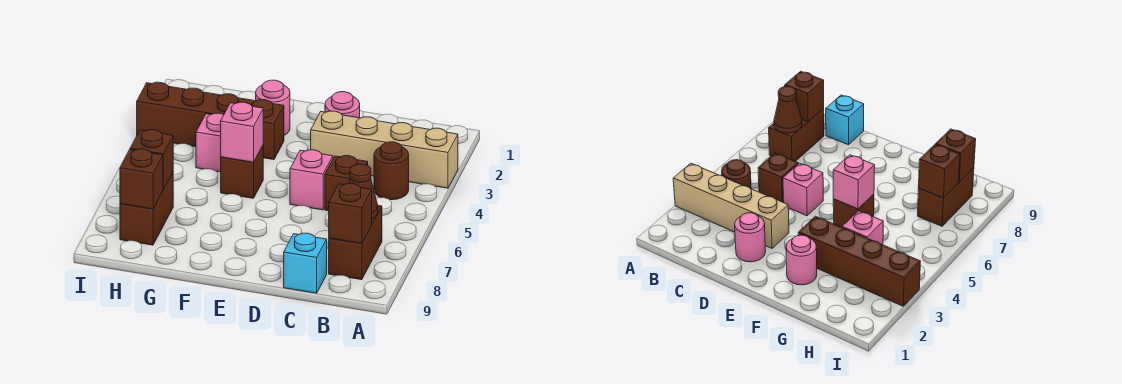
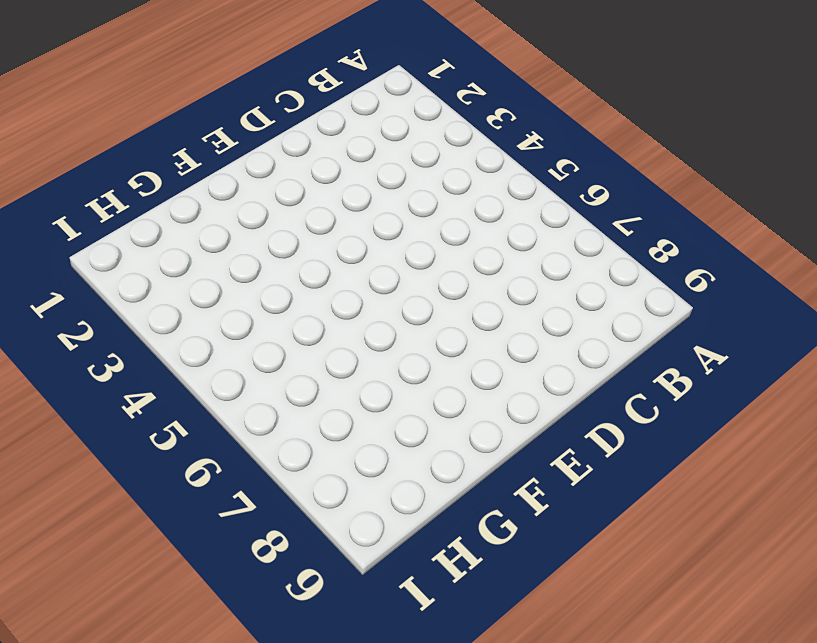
none -> tan brick A3:D3 level 1
none -> brown round brick B4 level 1
none -> brown brick B7:B8 level 1

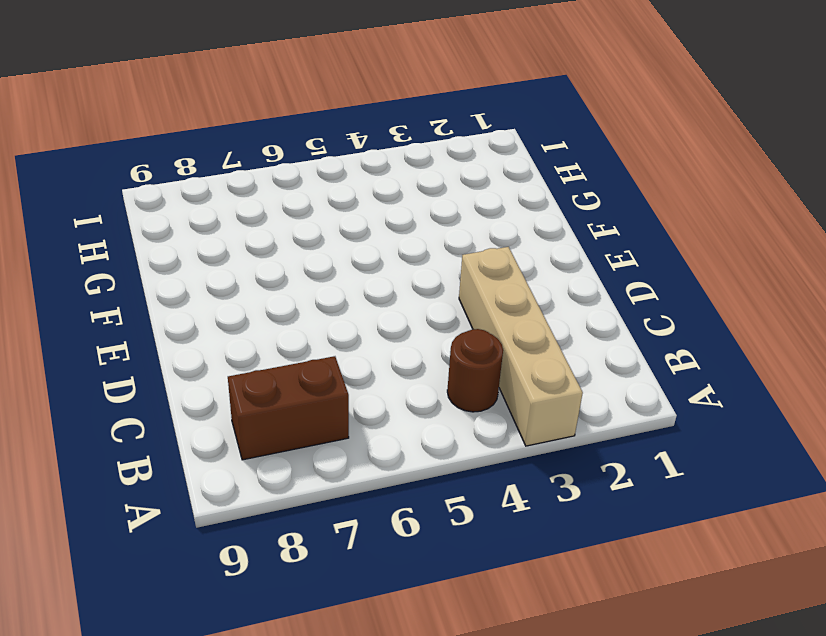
none -> brown brick C5 level 1
none -> cyan brick C9 level 1
none -> pink round brick D2 level 1

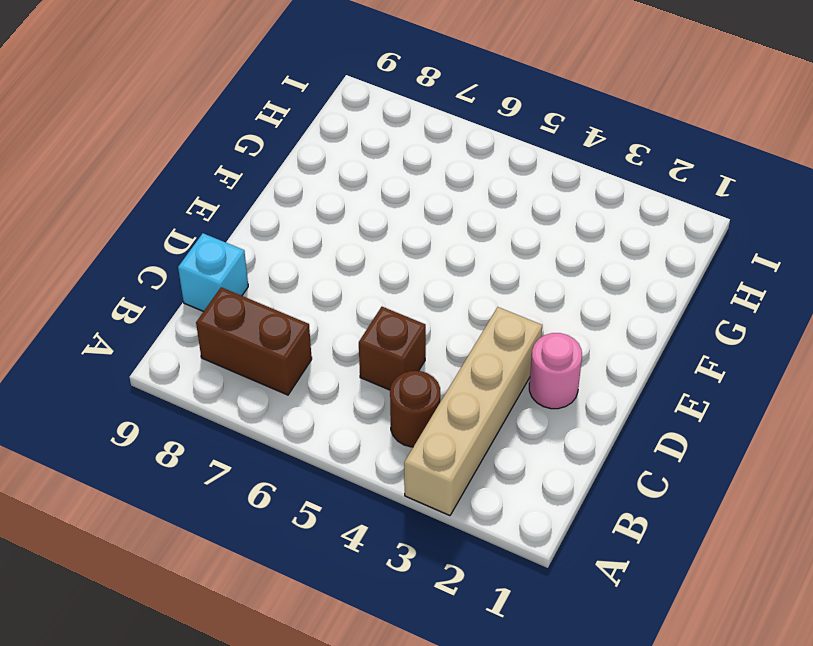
none -> pink brick D5 level 1
none -> pink round brick F2 level 1
none -> brown brick F3:I3 level 1

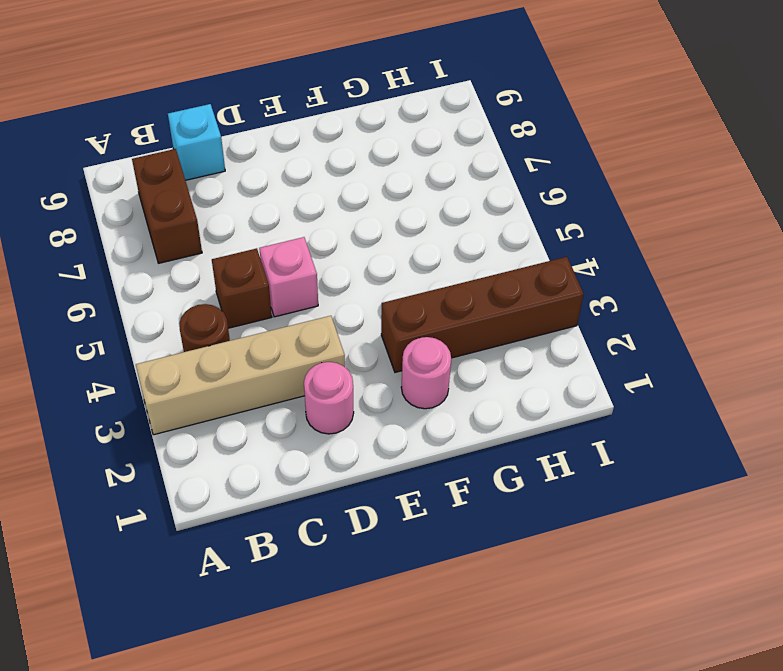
none -> brown brick F5 level 1
none -> pink brick G4 level 1
none -> brown brick H7:H8 level 1

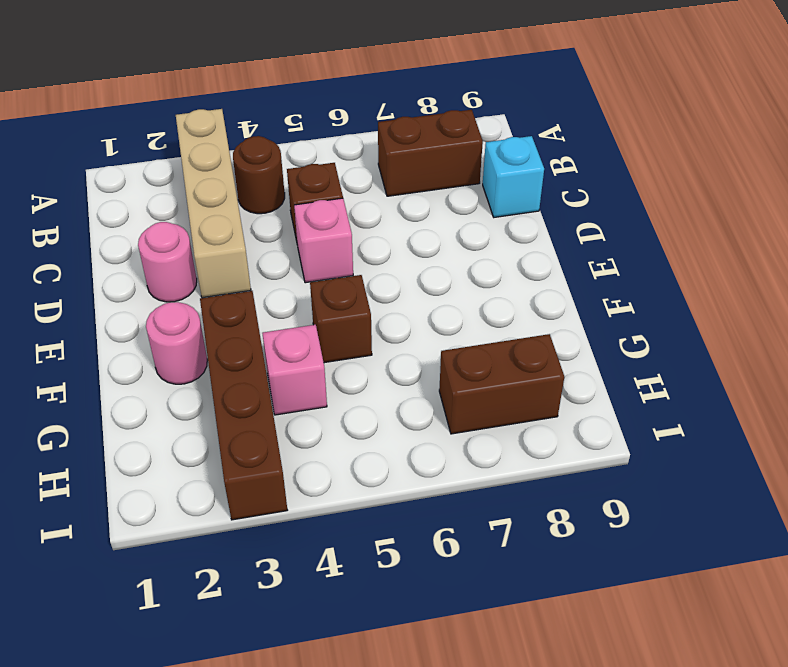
none -> brown cone B7 level 2
none -> brown brick B8 level 2
none -> pink brick F5 level 2

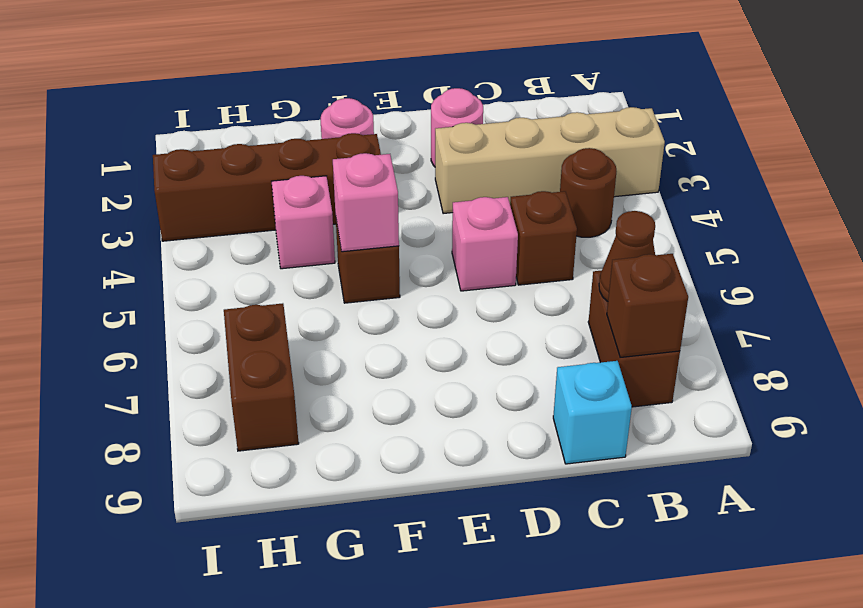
none -> brown brick H7 level 2
none -> brown brick H8 level 2

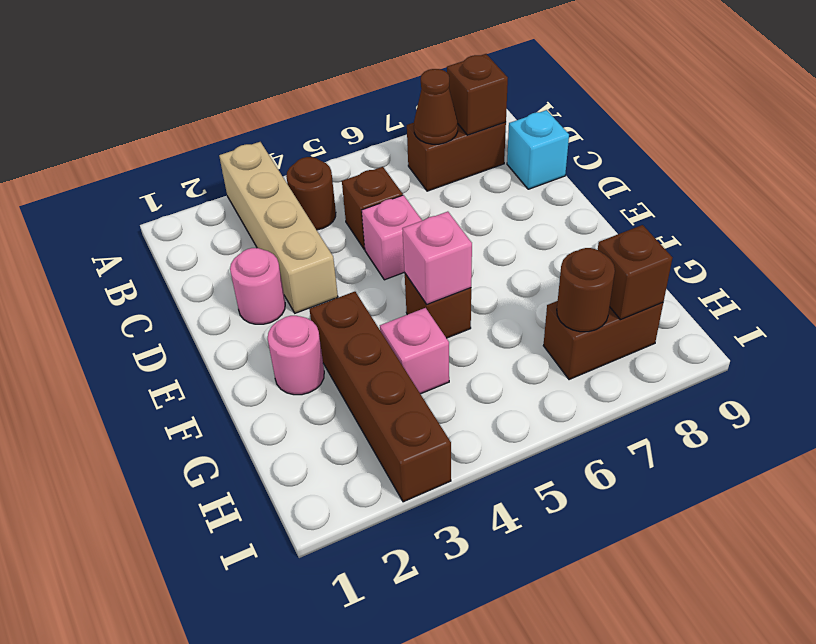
brown round brick H7 level 2 -> brown brick H7 level 2

